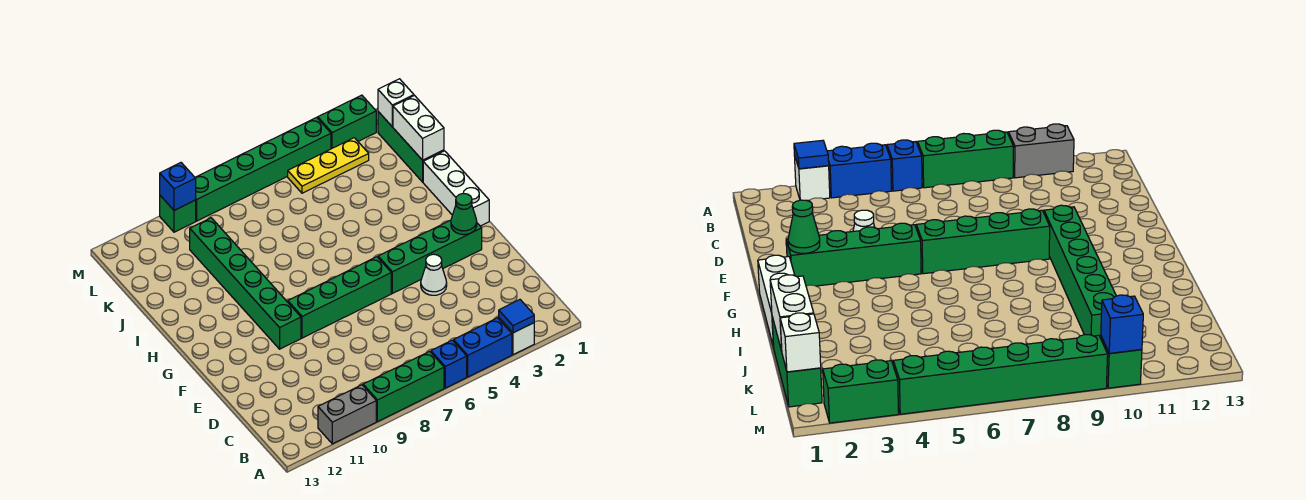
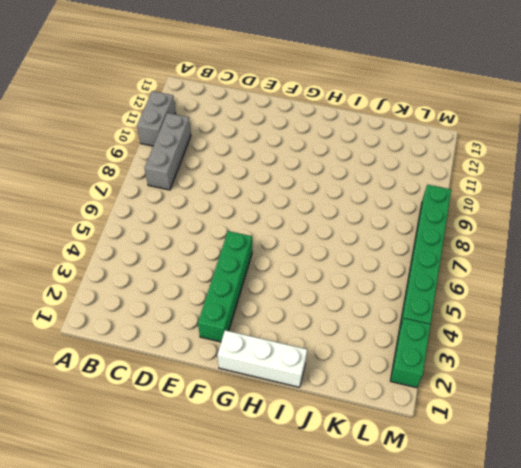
grey brick B8:B10 level 1 -> none
none -> white brick A3 level 1
none -> blue brick A4:A5 level 1
none -> blue brick A6 level 1

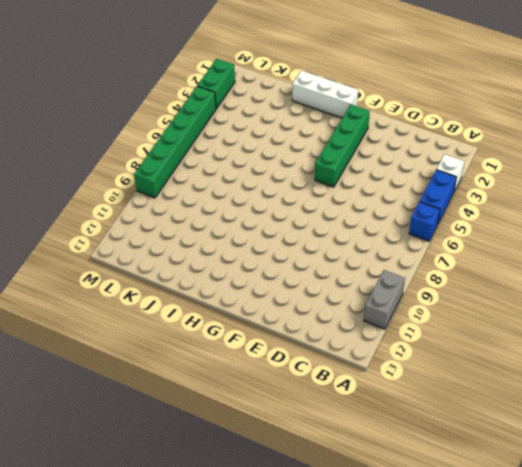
none -> green brick A7:A9 level 1
none -> white cone E4 level 1
none -> green brick F6:F9 level 1

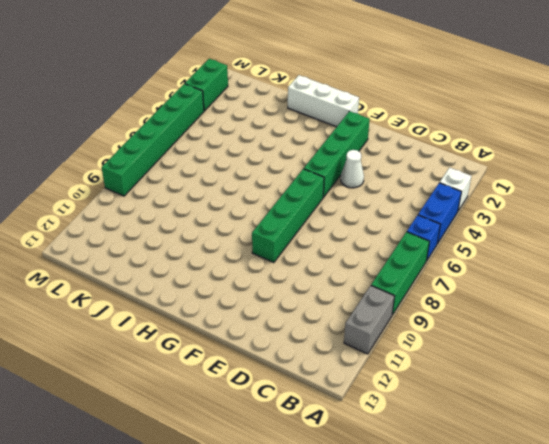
none -> green brick F10:K10 level 1
none -> green brick J1:L1 level 1
none -> yellow plate L3:L5 level 1

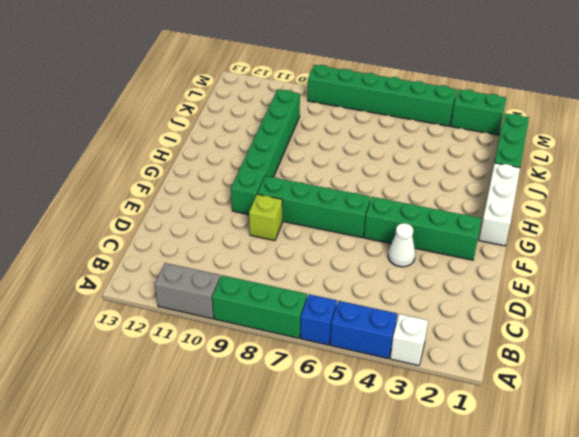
lime brick E9 level 1 -> none
none -> yellow plate L3:L5 level 1
none -> green brick M10 level 1
none -> blue tile A3 level 2

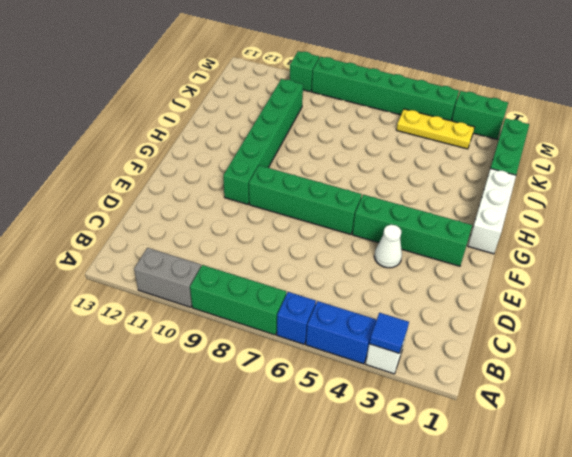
none -> green cone F2 level 2
none -> white brick J1:K1 level 2
none -> white brick L1 level 2

